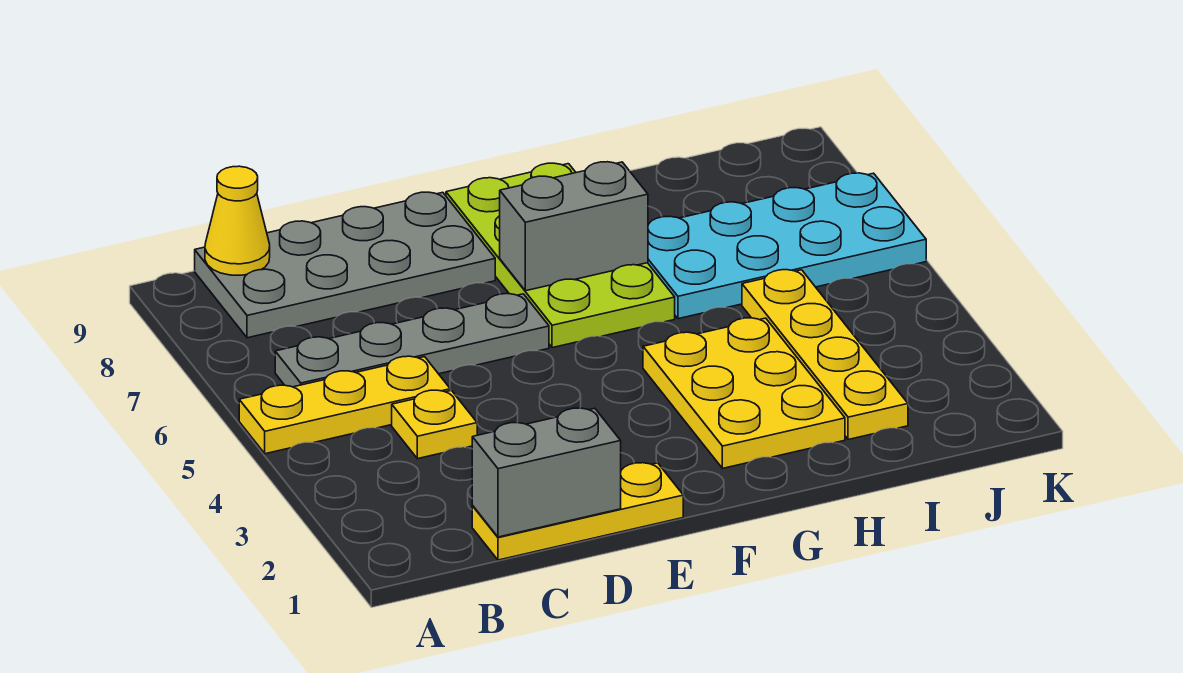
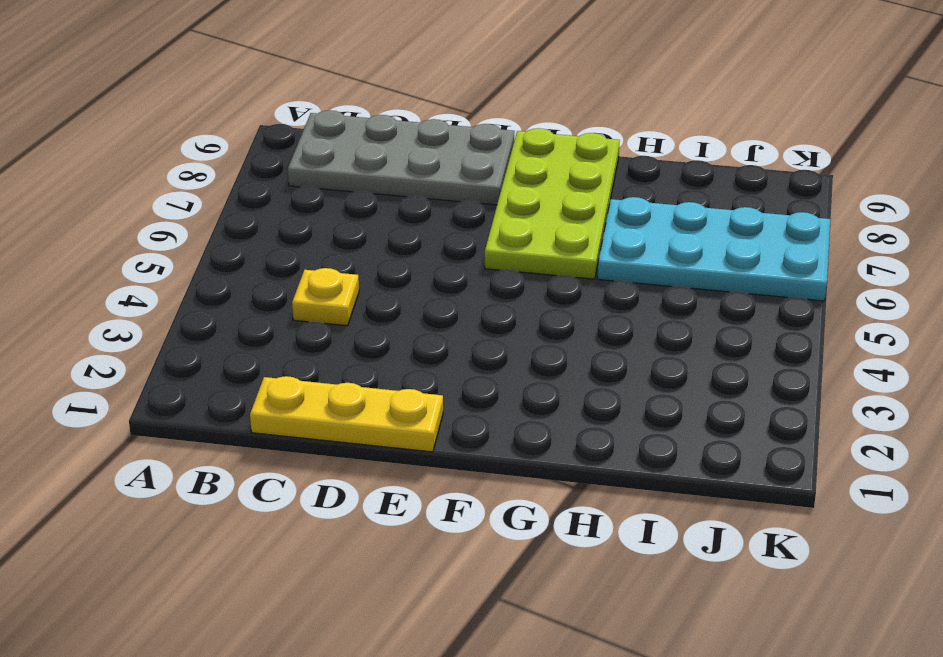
none -> yellow plate A5:C5 level 1
none -> grey plate B6:E6 level 1
none -> yellow plate G2:H4 level 1

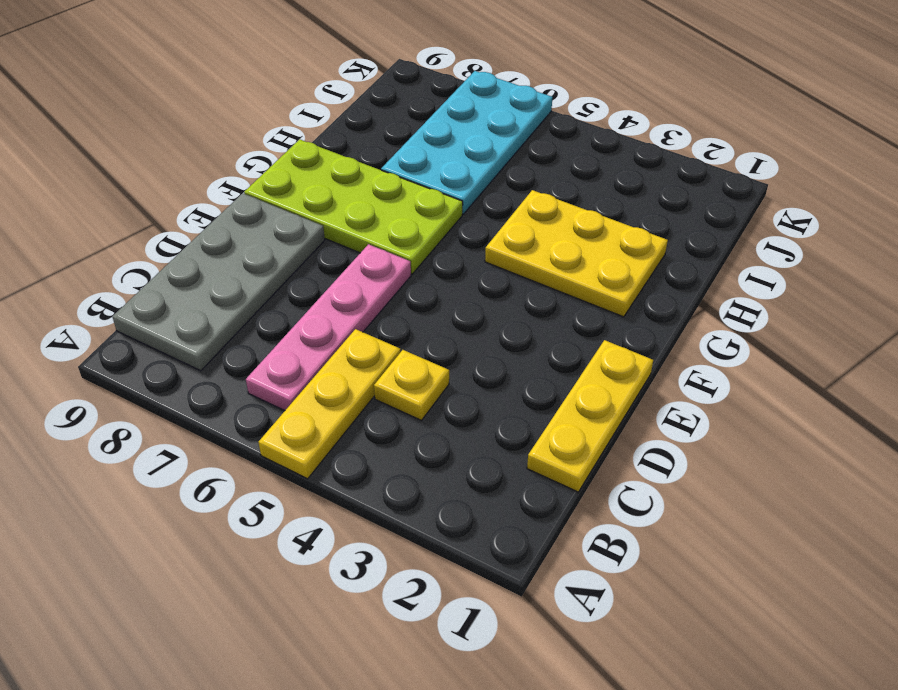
pink plate B6:E6 level 1 -> grey plate B6:E6 level 1
none -> yellow plate I2:I5 level 1
none -> yellow cone B9 level 2
none -> grey brick C1:D1 level 2

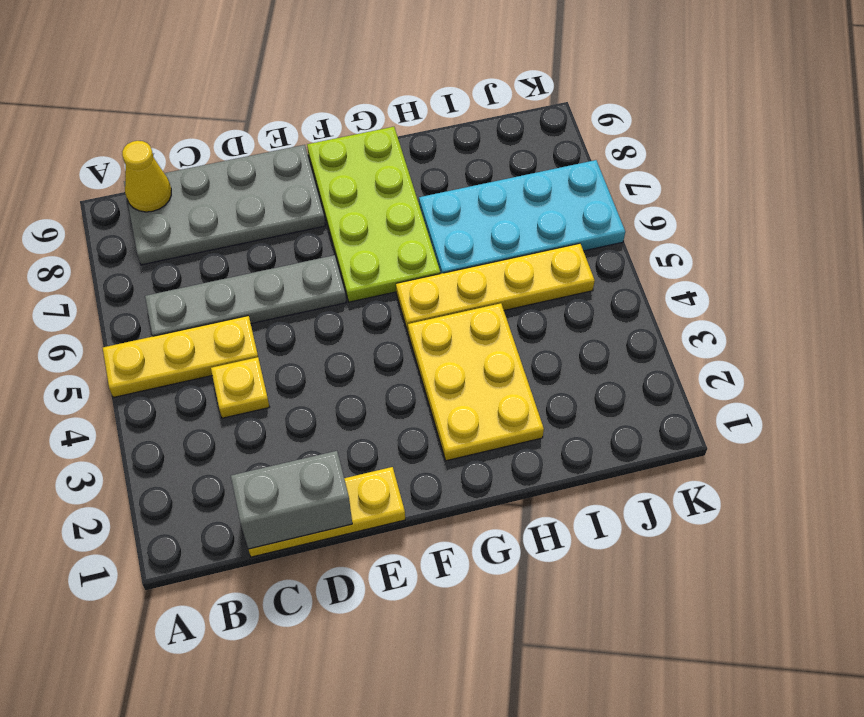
yellow plate G5:J5 level 1 -> yellow plate I2:I5 level 1
none -> grey brick F7:G7 level 2

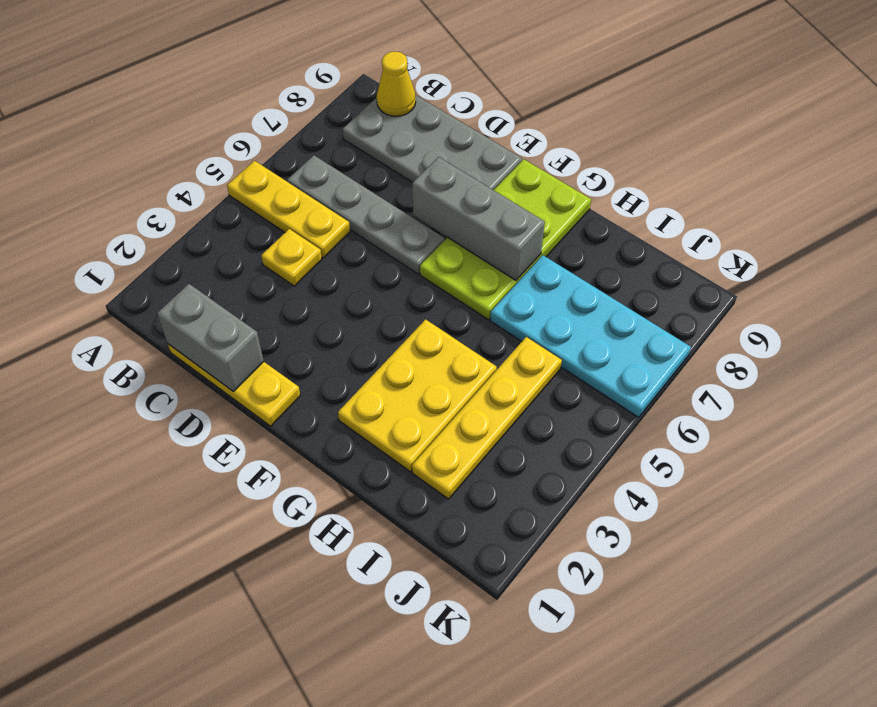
grey brick E7:G7 level 2 -> grey brick F7:G7 level 2

